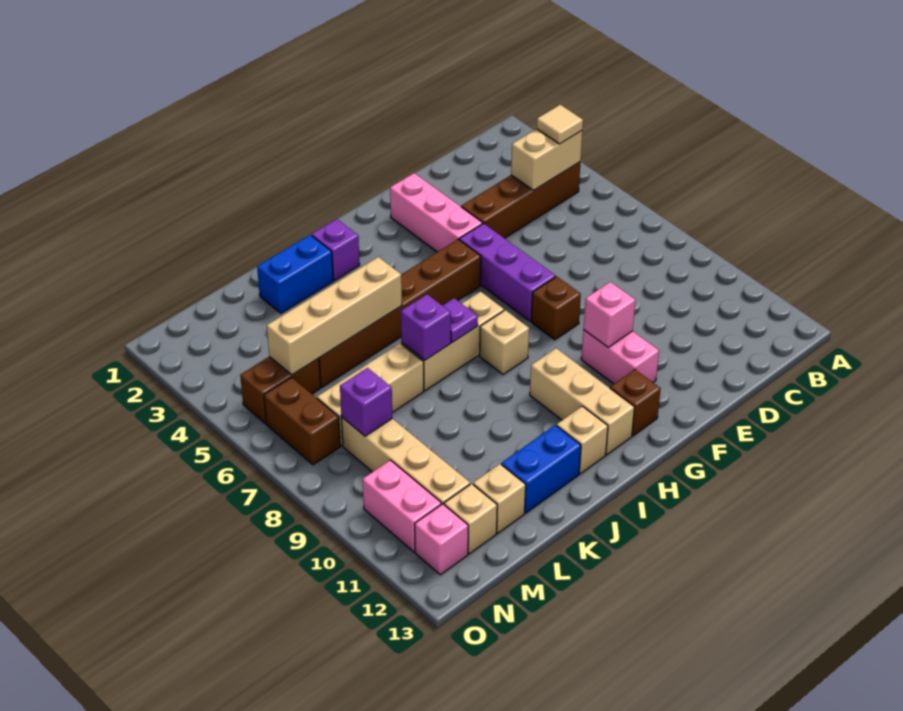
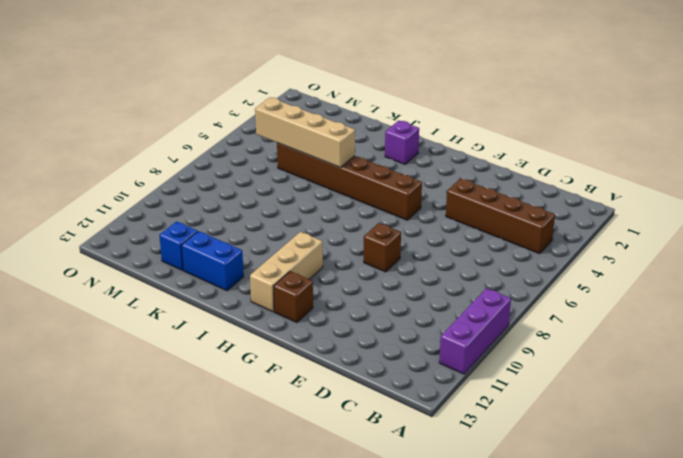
purple brick A9:A11 level 1 -> purple brick F5:F7 level 1
blue brick L12 level 1 -> tan brick L12 level 1
none -> pink brick F2:F4 level 1
none -> pink brick F10:F11 level 1
none -> tan brick H7:J7 level 1

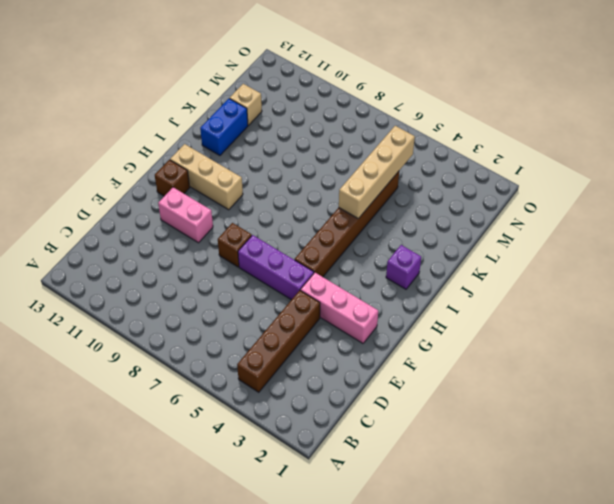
none -> tan brick H7:J7 level 1
none -> tan brick H8 level 1
none -> tan brick I12 level 1

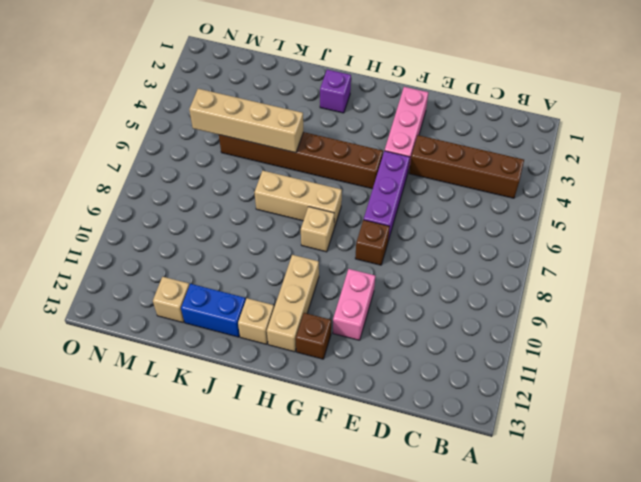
none -> blue brick J2:K2 level 1
none -> tan brick K7:M7 level 1
none -> brown brick M5:N5 level 1

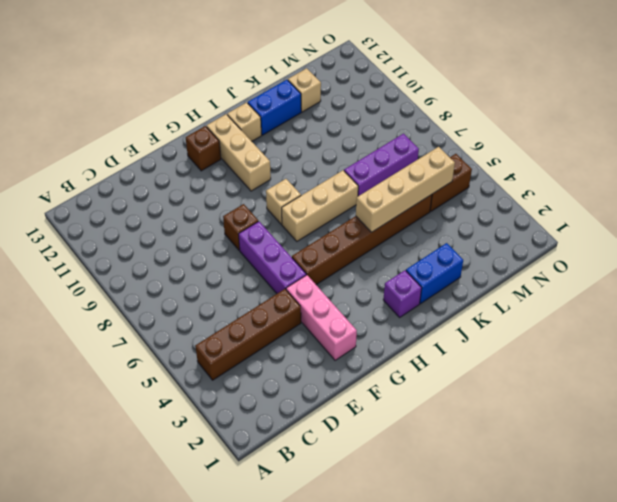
purple brick K7:M7 level 1 -> tan brick K7:M7 level 1
none -> pink brick F10:F11 level 1
none -> tan brick M8:M11 level 1
none -> tan brick M12 level 1

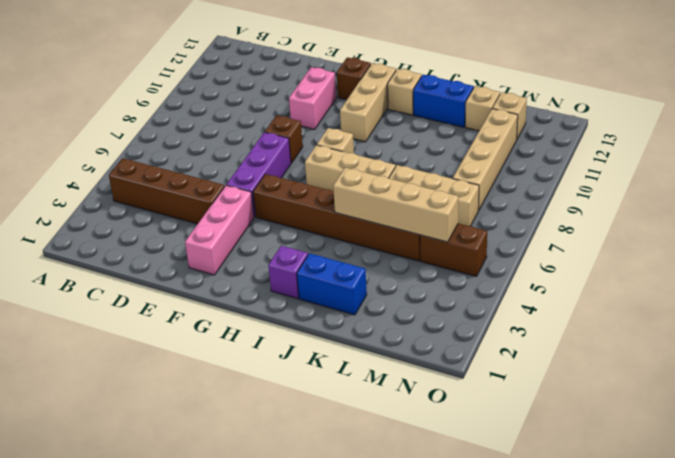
none -> brown brick N6:N7 level 1
none -> pink brick N10:N11 level 1
none -> pink brick N12 level 1

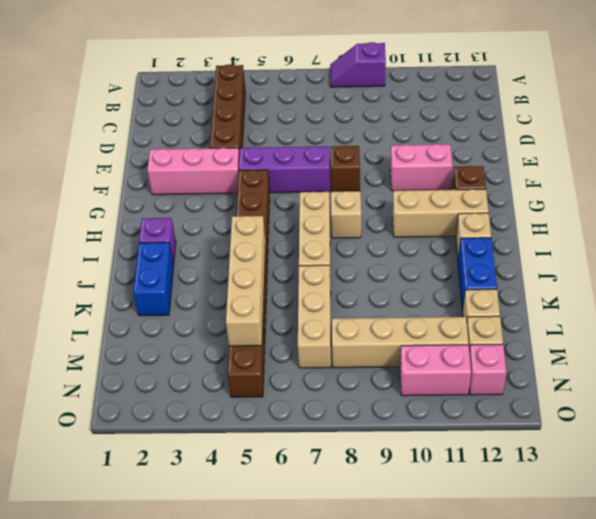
purple slope A8:A9 level 1 top 9 -> none
none -> brown brick N6:N7 level 1
none -> tan brick B4:C4 level 2
none -> pink brick F10 level 2

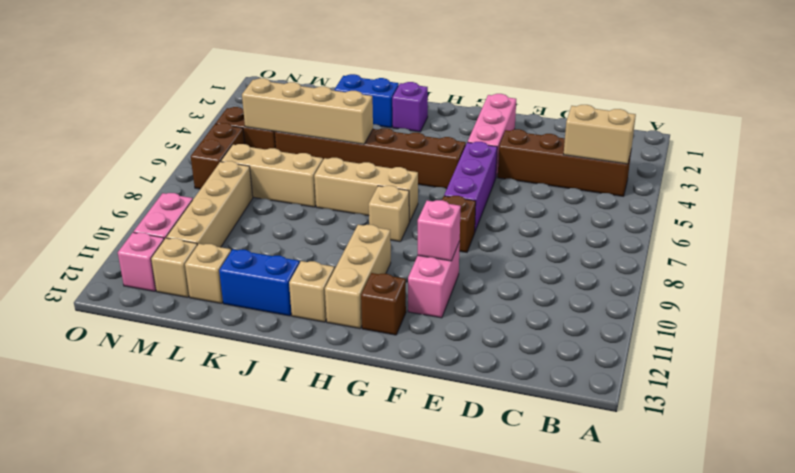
none -> purple plate I7 level 2
none -> purple brick J7 level 2
none -> purple brick M8 level 2

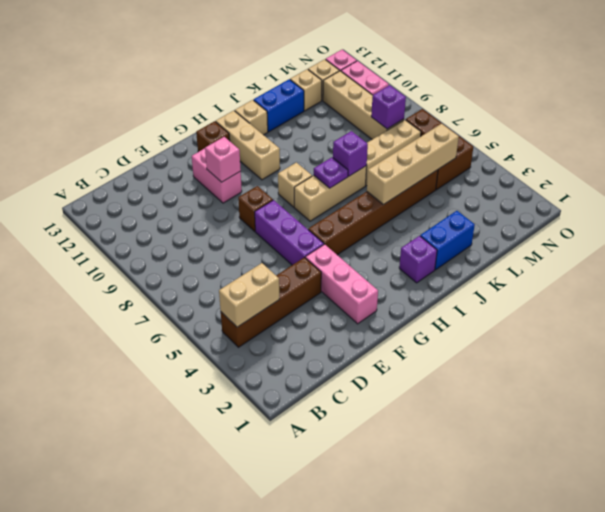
none -> tan tile B4 level 3

